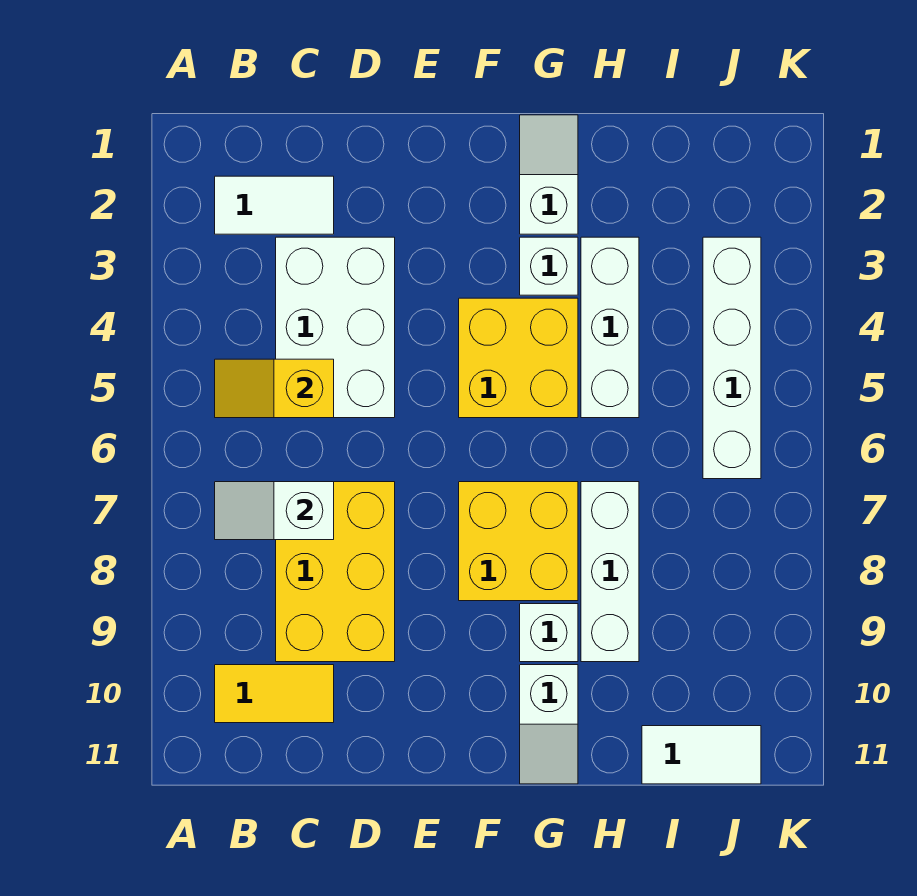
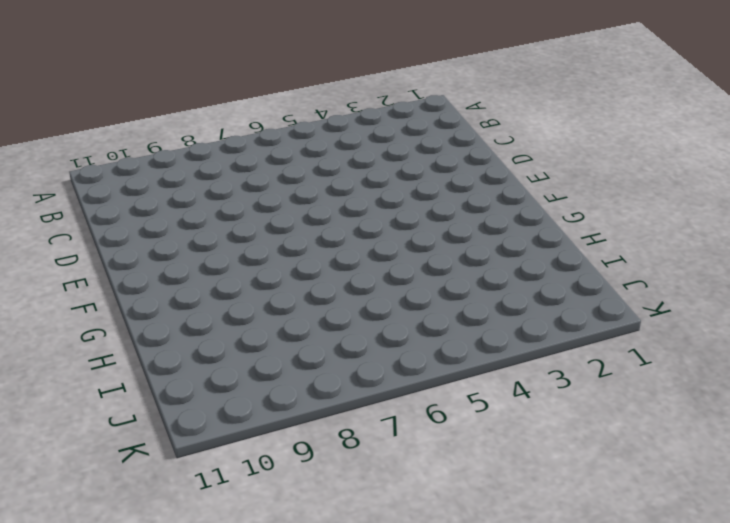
none -> white tile B2:C2 level 1
none -> yellow tile B10:C10 level 1
none -> white brick C3:D5 level 1

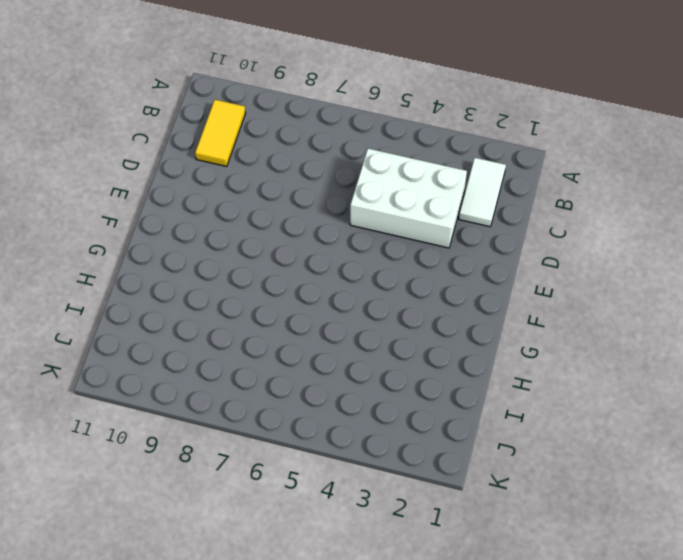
none -> yellow brick C7:D9 level 1
none -> yellow brick F4:G5 level 1
none -> yellow brick F7:G8 level 1

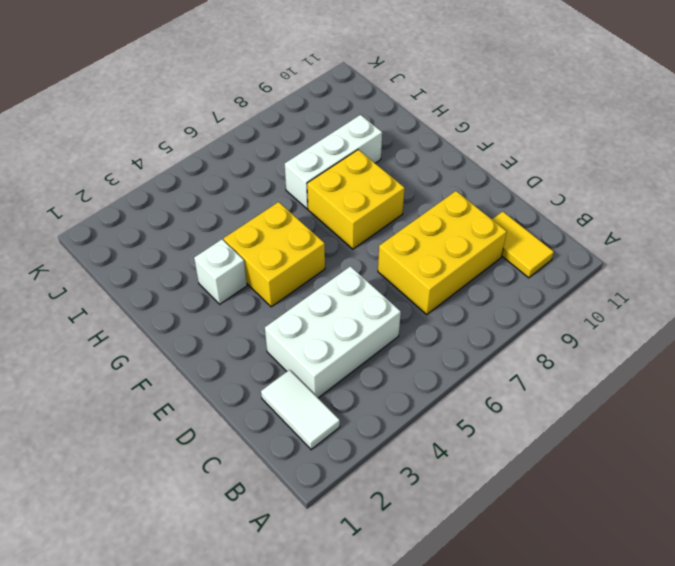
none -> white slope G1:G2 level 1 top 2
none -> white brick G9 level 1
none -> white slope G10:G11 level 1 top 10

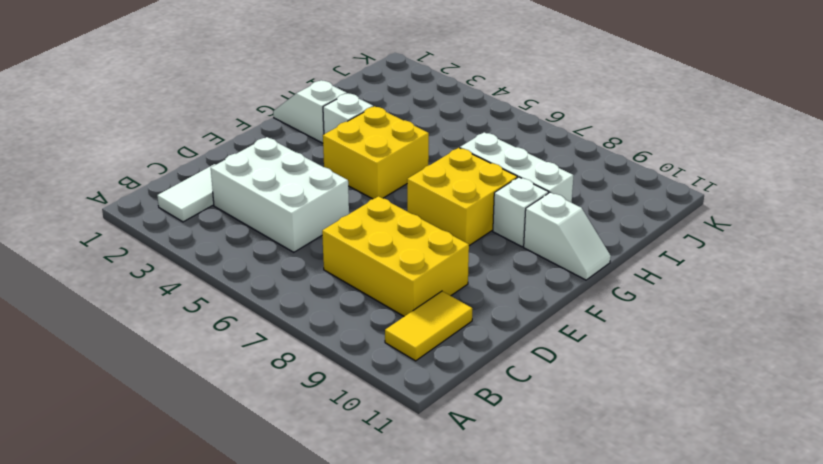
none -> white brick H3:H5 level 1
none -> white tile I11:J11 level 1
none -> white brick J3:J6 level 1

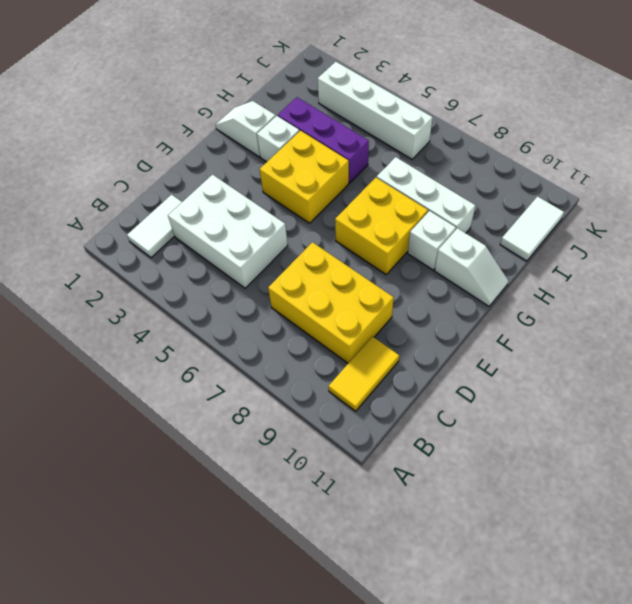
purple brick H3:H5 level 1 -> white brick H3:H5 level 1
none -> yellow slope B5:C5 level 2 top C
none -> white slope B7:C7 level 2 top C

